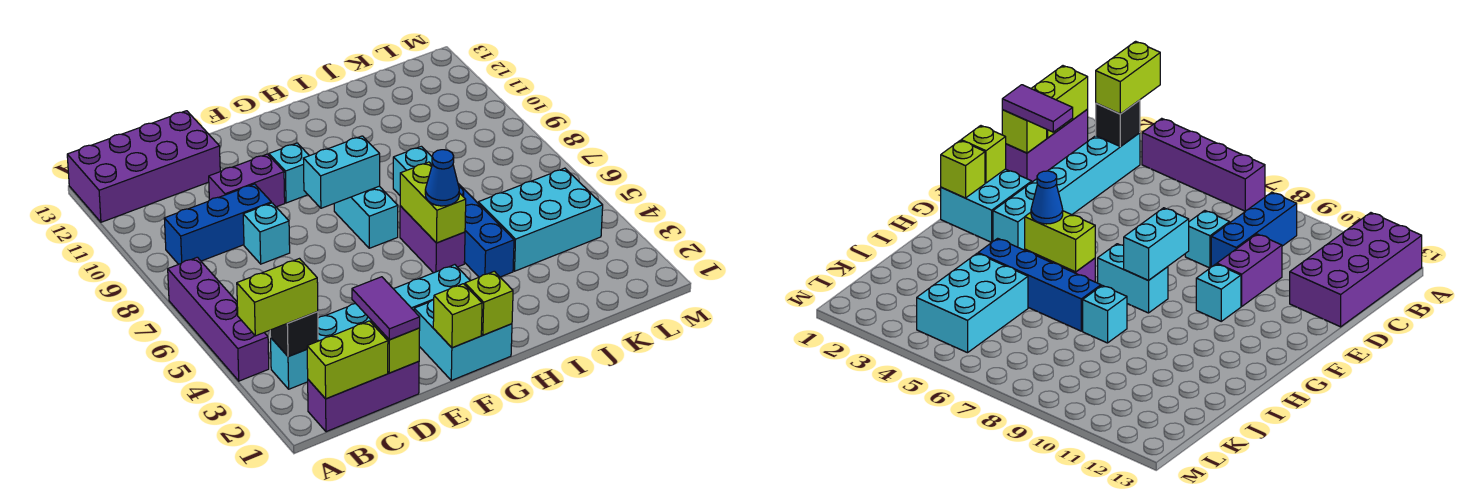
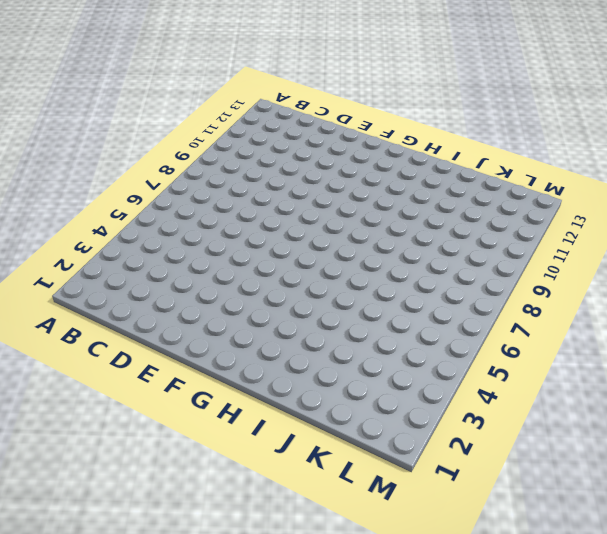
none -> purple brick A4:A7 level 1
none -> purple brick A12:D13 level 1
none -> purple brick B1:D1 level 1

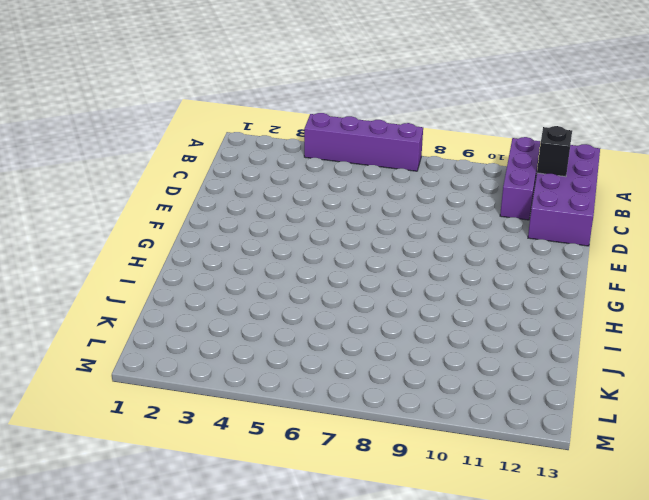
purple brick A11:C11 level 1 -> purple brick B1:D1 level 1
black brick B12 level 2 -> black brick B3 level 2
none -> cyan brick B3:G3 level 1
none -> blue brick B9:D9 level 1
none -> cyan brick D8 level 1

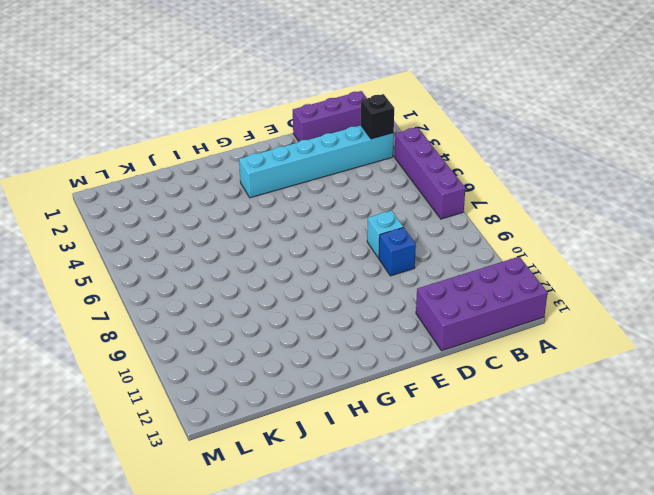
blue brick D9 level 1 -> blue brick B9:D9 level 1
none -> purple brick D10:E10 level 1
none -> cyan brick F1:G2 level 1
none -> cyan brick F10 level 1

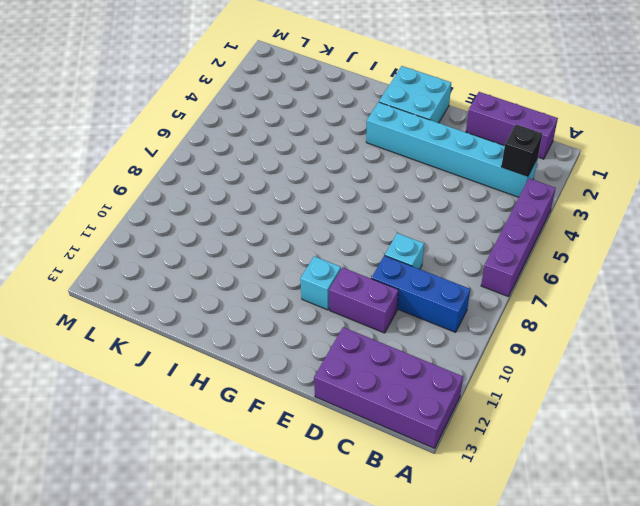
none -> cyan brick G7:G8 level 1
none -> purple brick H5:H6 level 1
none -> blue brick I4:I7 level 1

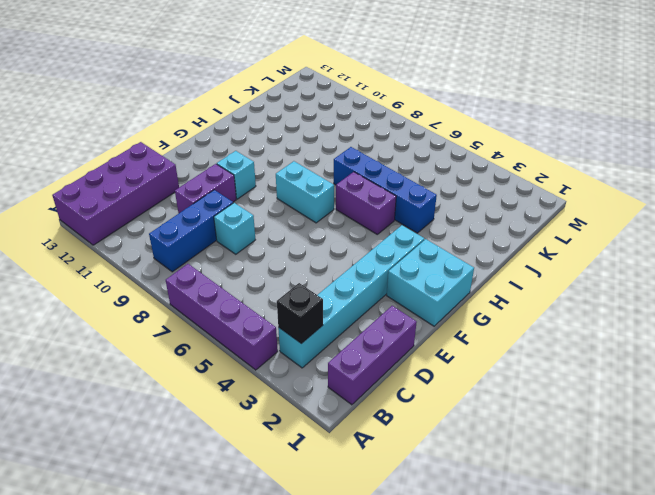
none -> cyan brick I8 level 1
none -> cyan brick J4:L5 level 1
none -> lime brick B1:C1 level 2

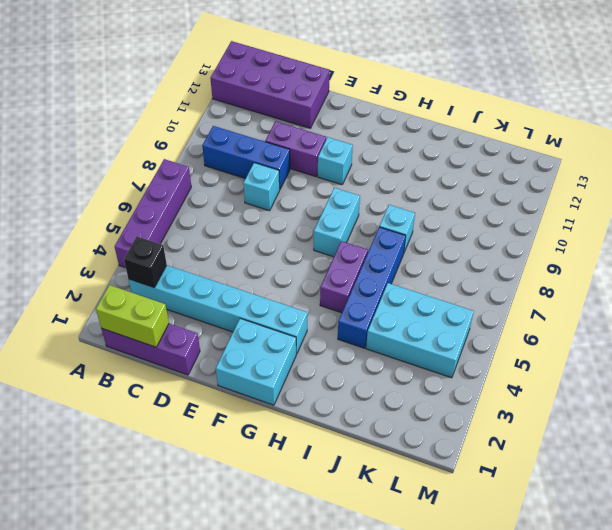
none -> lime brick D1 level 2
none -> lime brick F1 level 2
none -> cyan brick F8:G8 level 2

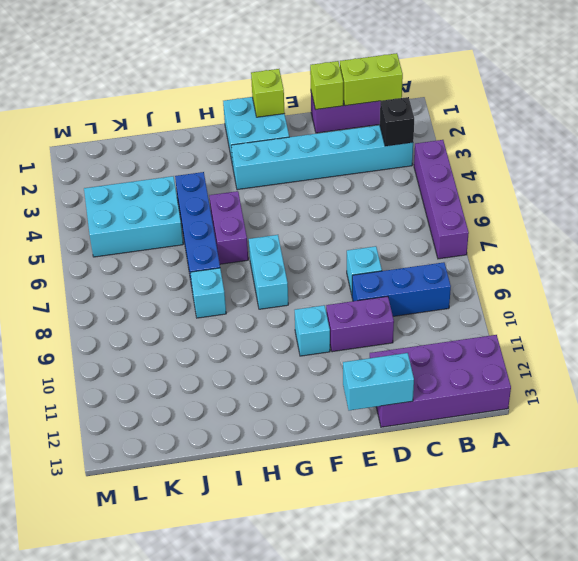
cyan brick D13:E13 level 2 -> cyan brick F8:G8 level 2
none -> lime brick G1 level 2
none -> lime brick H5:H6 level 2
none -> lime brick A3:B3 level 3

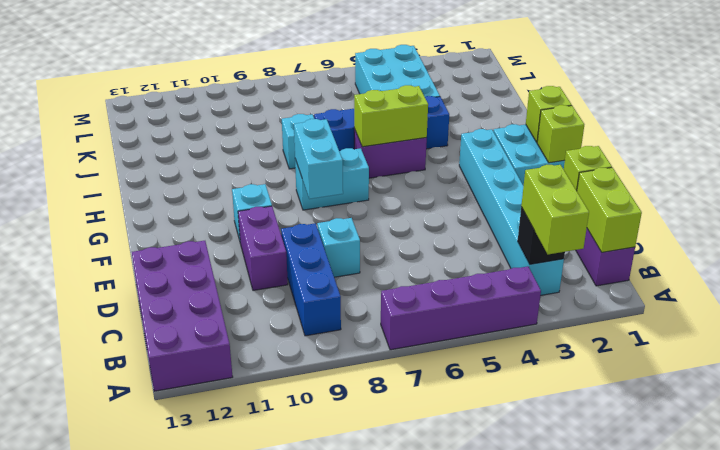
none -> purple tile D1:D2 level 3
none -> blue cone H5 level 3

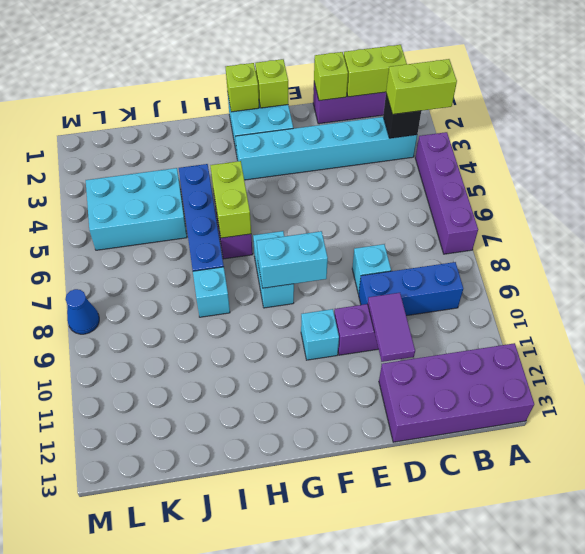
purple tile D10:D11 level 2 -> purple tile D1:D2 level 3
blue cone M8 level 1 -> blue cone H5 level 3

